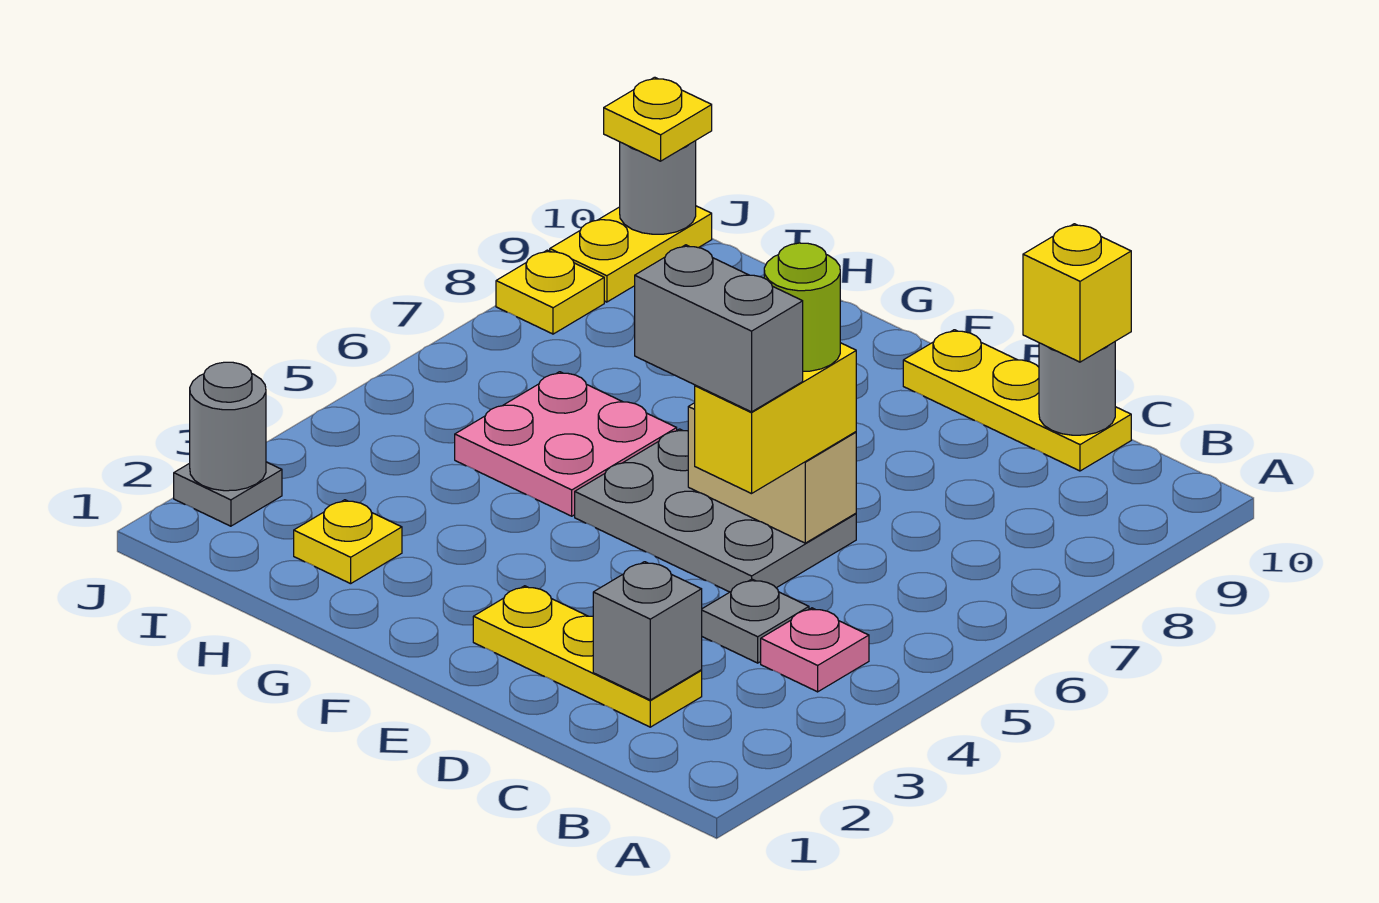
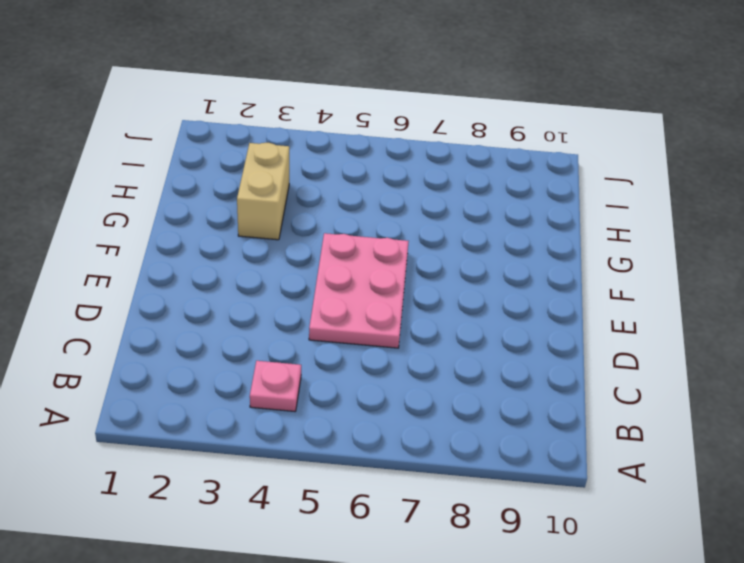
pink plate D5:F6 level 1 -> grey plate D5:F6 level 1
tan brick G3:H3 level 1 -> tan brick D6:E6 level 2
none -> yellow plate C2:E2 level 1
none -> grey plate C4 level 1
none -> yellow plate C10:E10 level 1

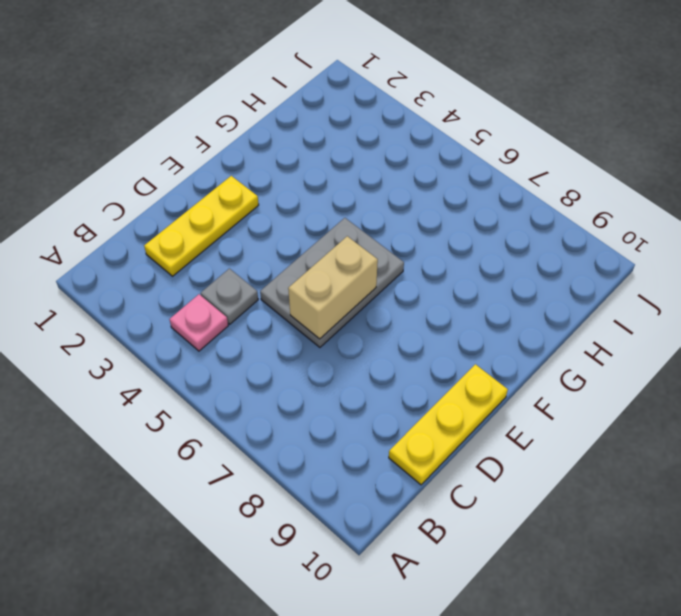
none -> pink plate G5:H6 level 1
none -> yellow plate H2 level 1
none -> grey plate J2 level 1

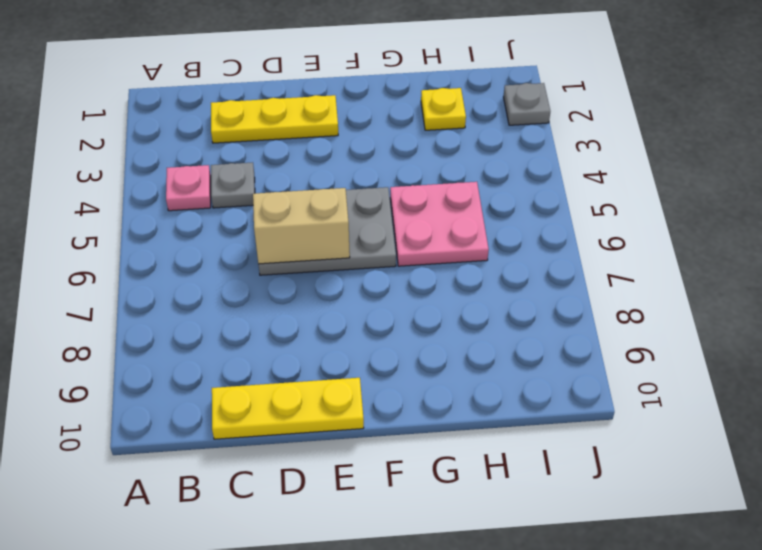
none -> yellow plate J8 level 1
none -> yellow plate J9:J10 level 1
none -> grey brick C2 level 2

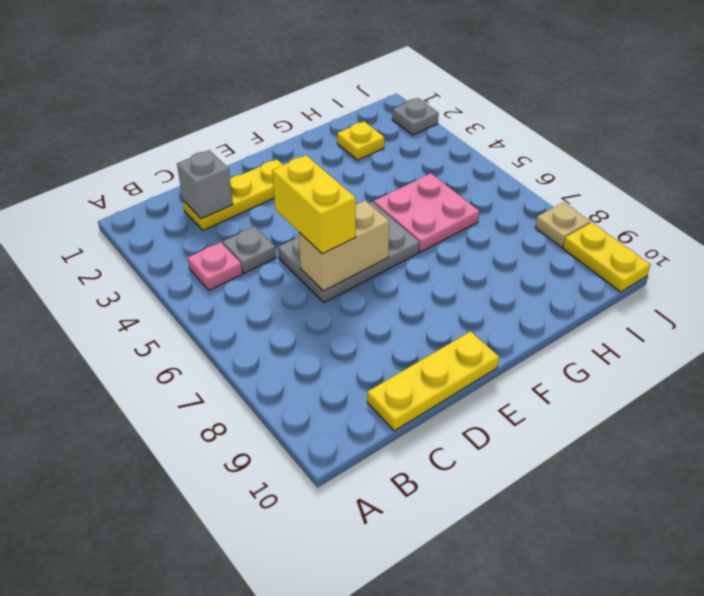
tan plate J8 level 1 -> yellow plate J8 level 1
none -> grey round brick C10 level 2
none -> grey round brick J2 level 2
none -> grey round brick J10 level 2

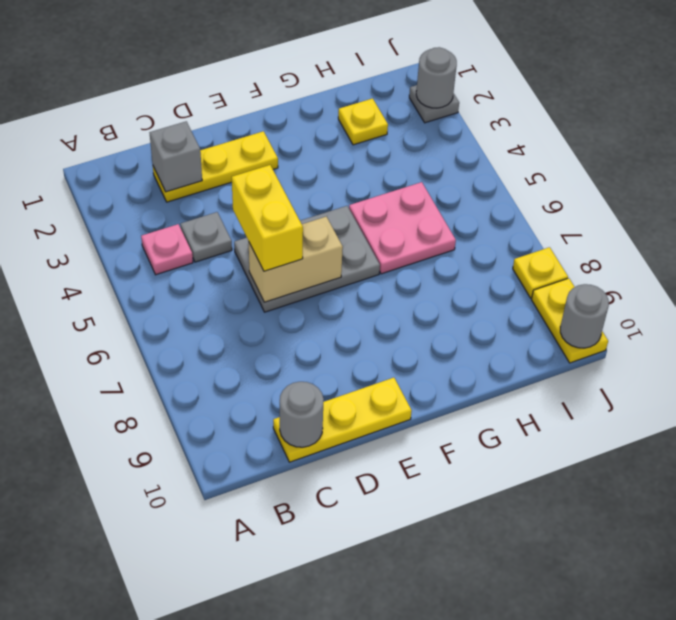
none -> yellow brick C10 level 3
none -> yellow plate J10 level 3
none -> grey brick D5:E5 level 4

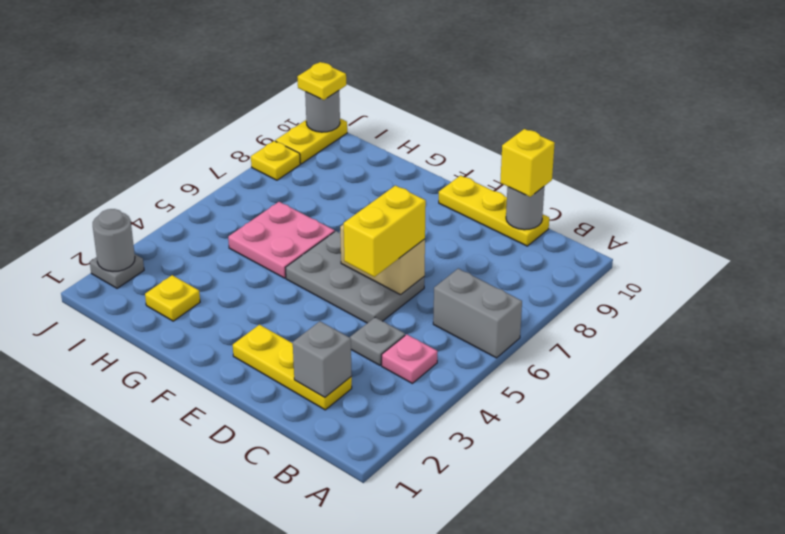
grey brick A6:B6 level 1 -> grey brick D5:E5 level 4
none -> lime round brick D6 level 4

